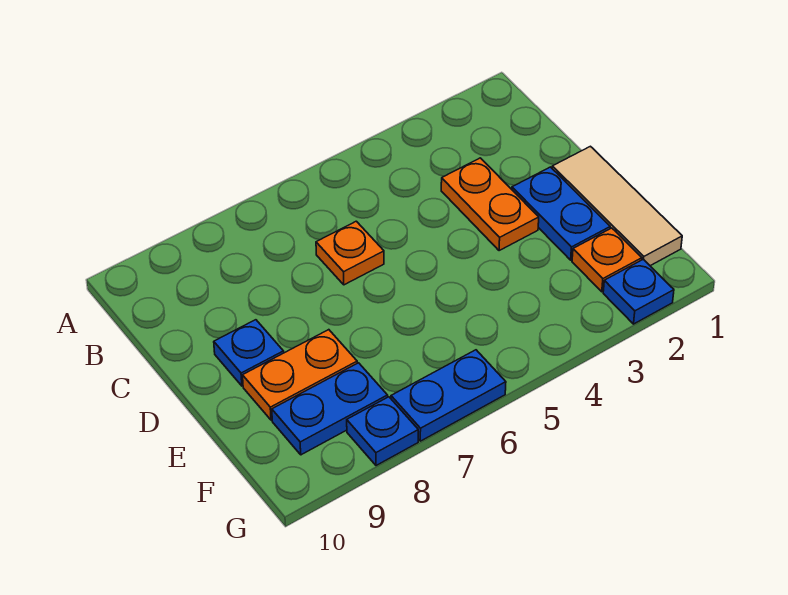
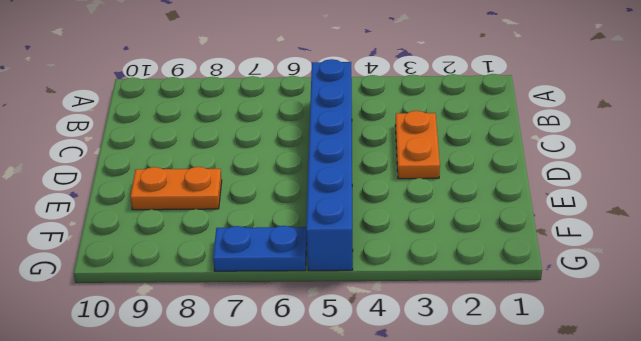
blue brick B5:G5 level 1 -> none
none -> orange plate C6 level 1
none -> tan tile D1:F1 level 1

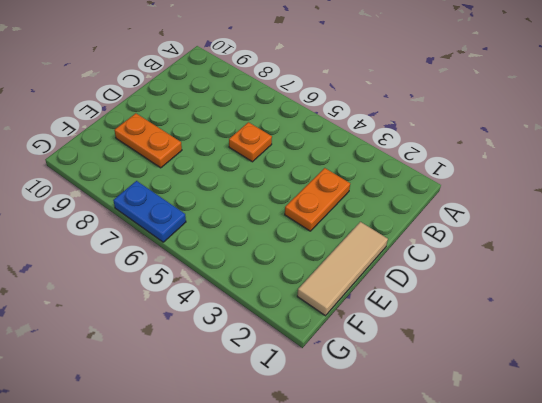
none -> blue plate D2:E2 level 1
none -> blue plate D9 level 1

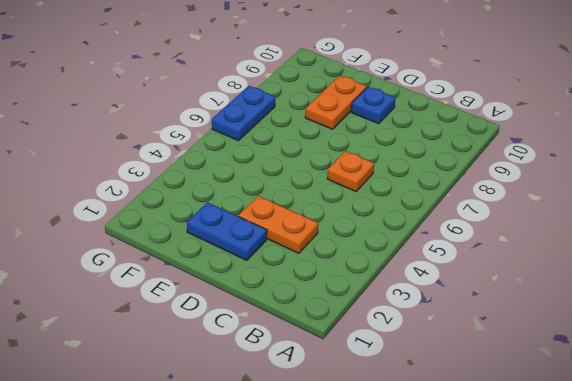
none -> tan tile D1:F1 level 1
none -> orange plate F2 level 1

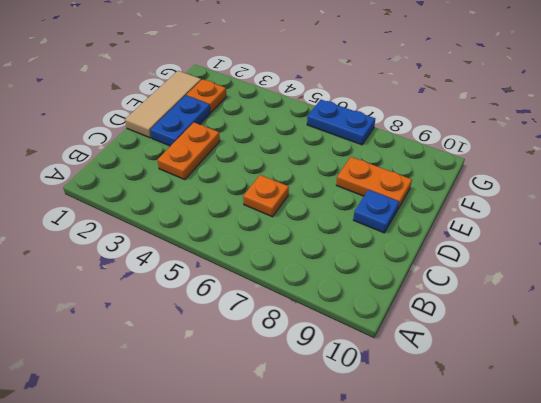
none -> blue plate F8:F9 level 1
none -> blue plate G2 level 1

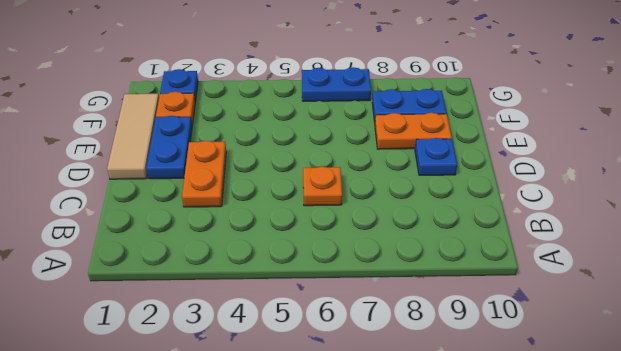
none -> blue plate G8 level 1

